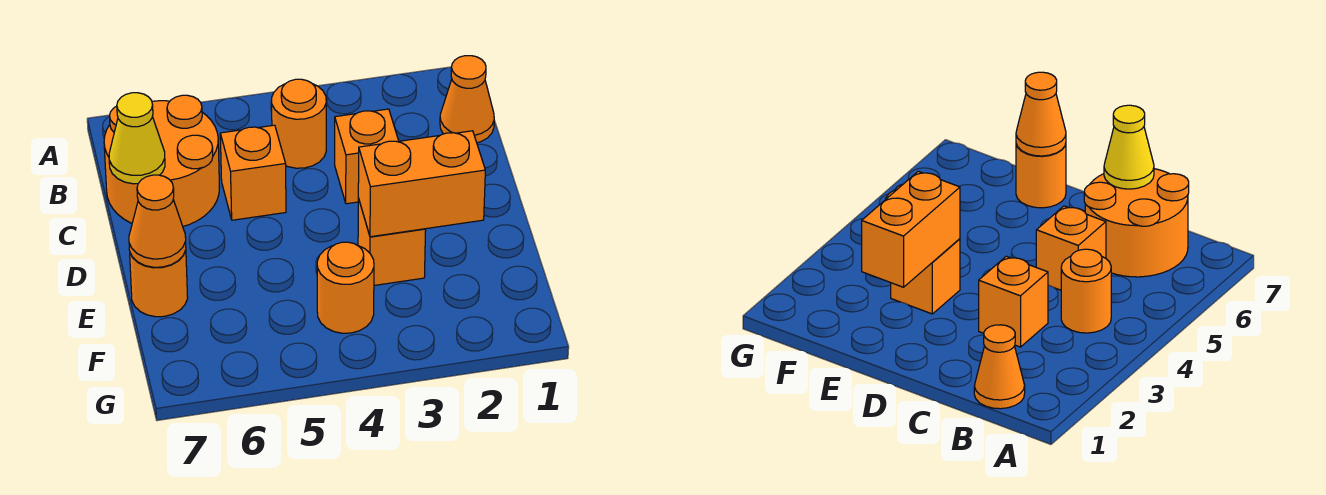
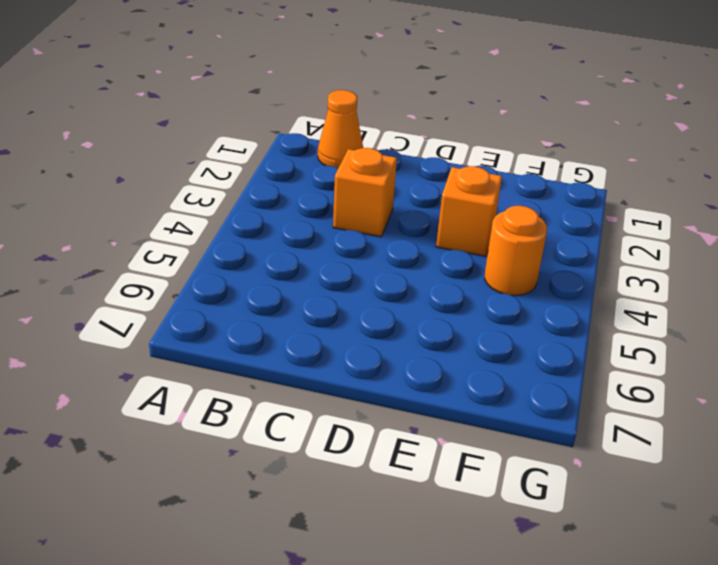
none -> orange round brick B4 level 1
none -> orange round brick B6:C7 level 1

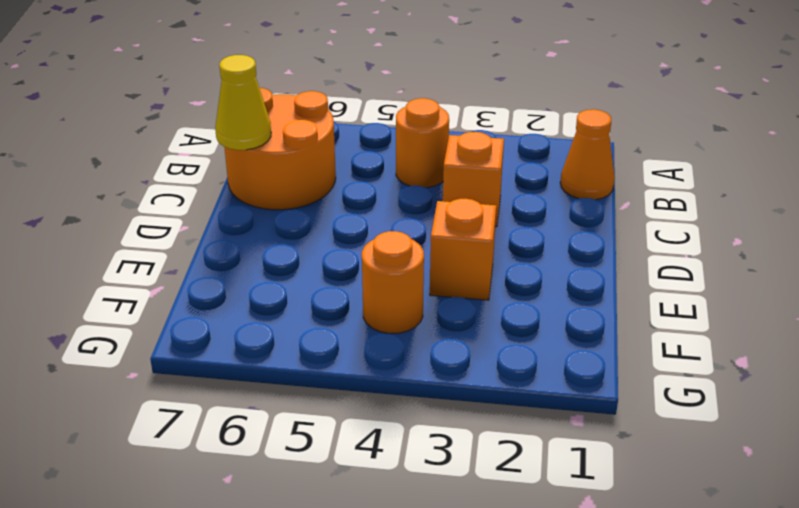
none -> orange brick C5 level 1
none -> orange round brick E7 level 1

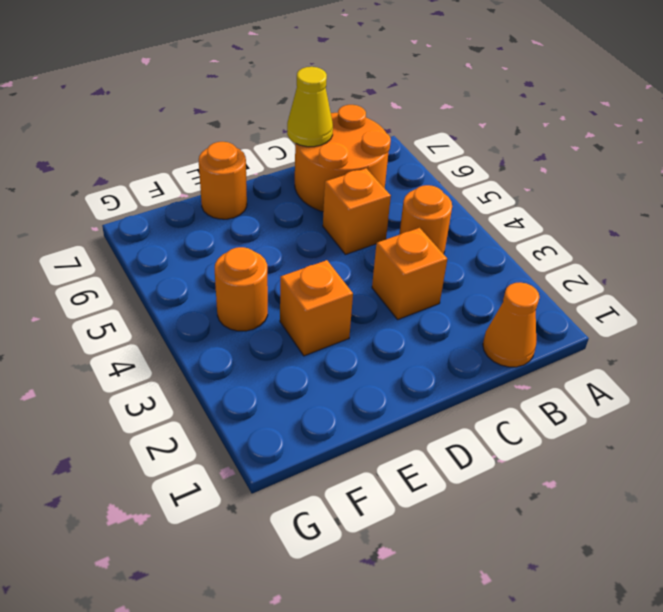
none -> orange brick E2:E3 level 2
none -> orange cone E7 level 2

